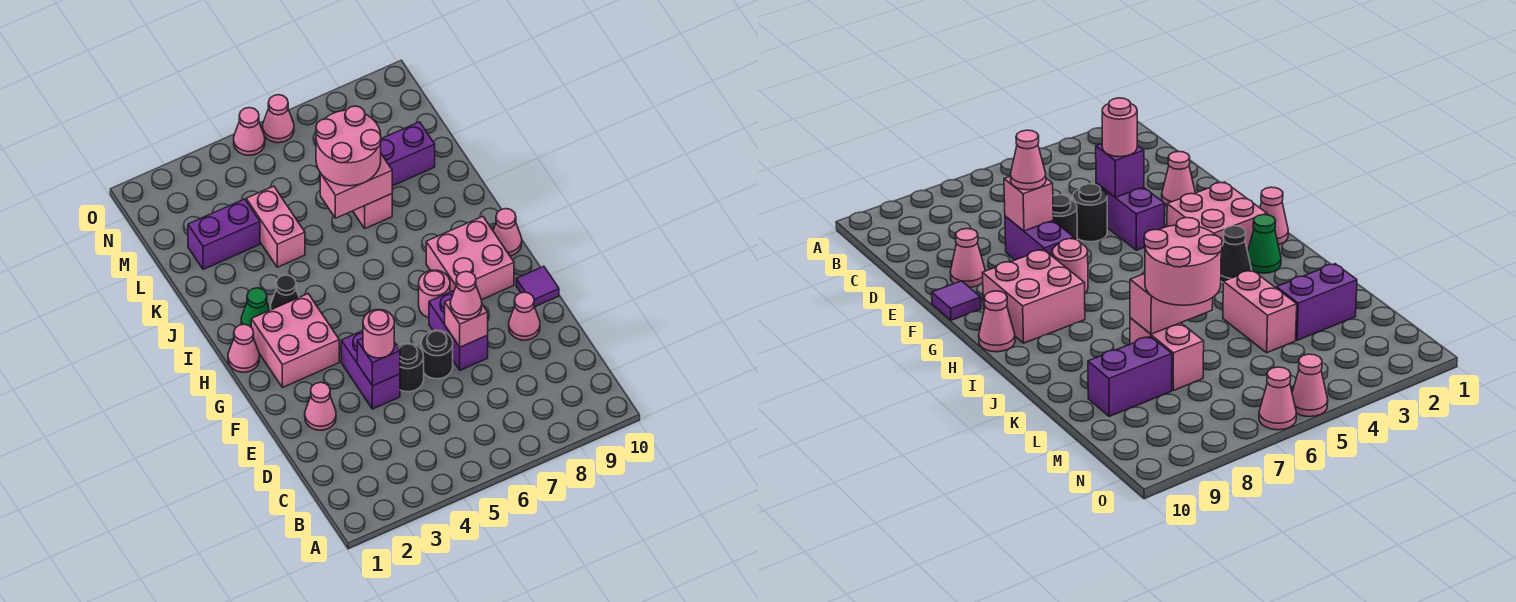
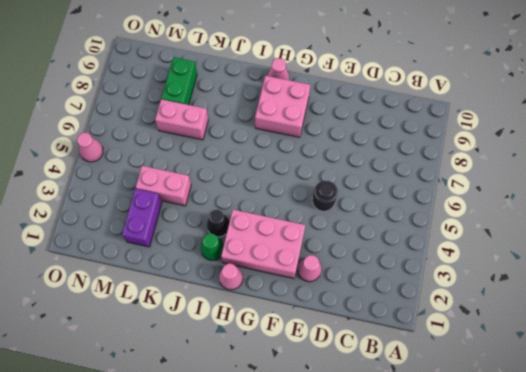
pink brick F2:H3 level 1 -> pink brick G2:H3 level 1
green brick L8:L9 level 1 -> purple brick L8:L9 level 1
none -> purple brick E4:F4 level 1
none -> black round brick E6 level 1
none -> purple brick E7:F7 level 1

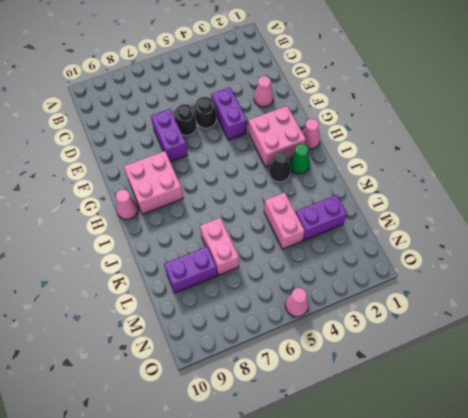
none -> pink cone E9 level 1
none -> purple tile F10 level 1
none -> pink round brick G7 level 1

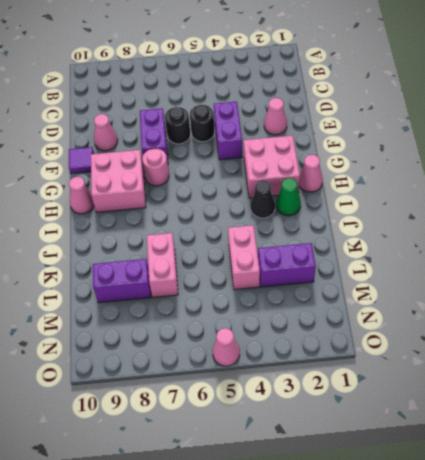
none -> pink cone O6 level 1
none -> purple brick E4 level 2
none -> pink brick E7 level 2

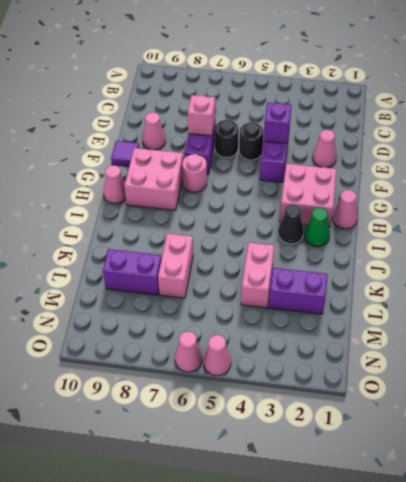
none -> pink brick K6:K7 level 2
none -> pink round brick E4 level 3
none -> pink cone E7 level 3

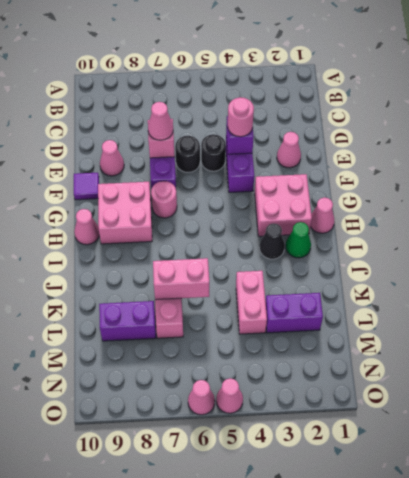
none -> pink round brick K6:L7 level 3

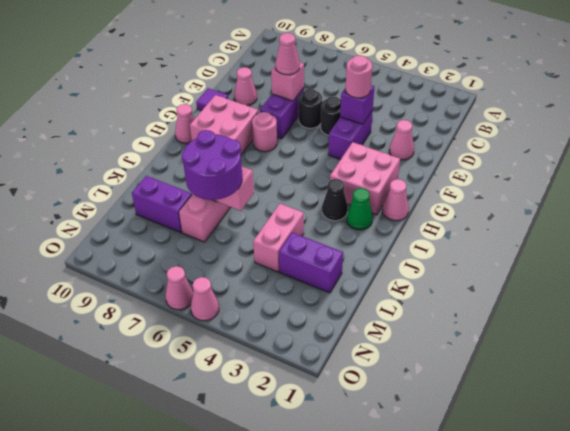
purple round brick K6:L7 level 3 -> pink round brick K6:L7 level 3

